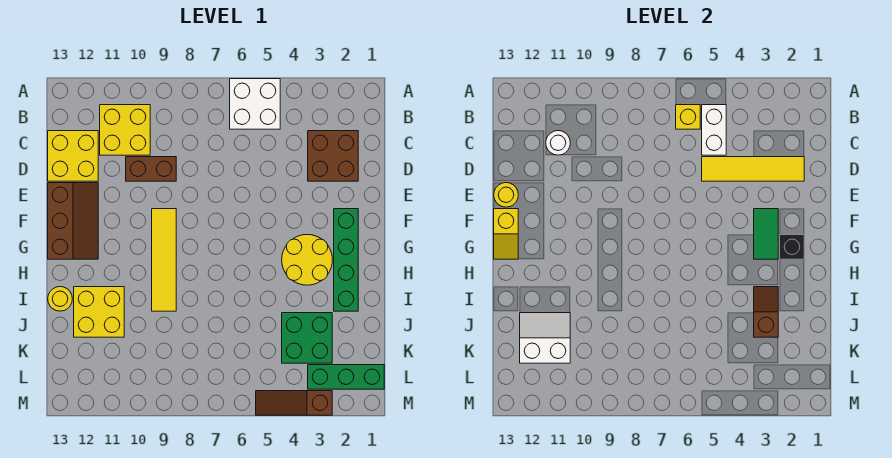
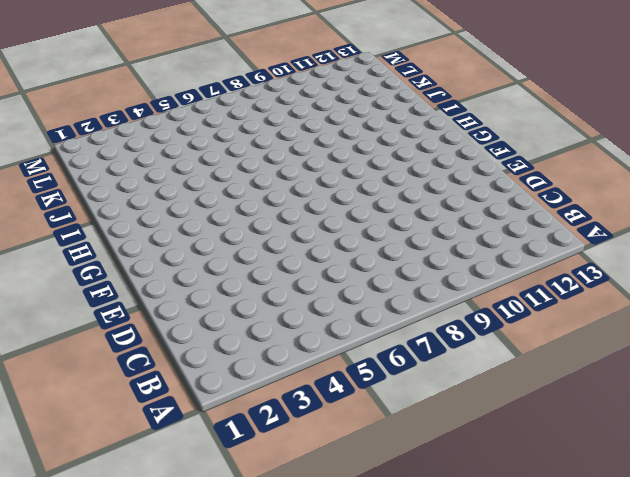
none -> white brick A5:B6 level 1
none -> yellow brick B10:C11 level 1
none -> brown brick C2:D3 level 1

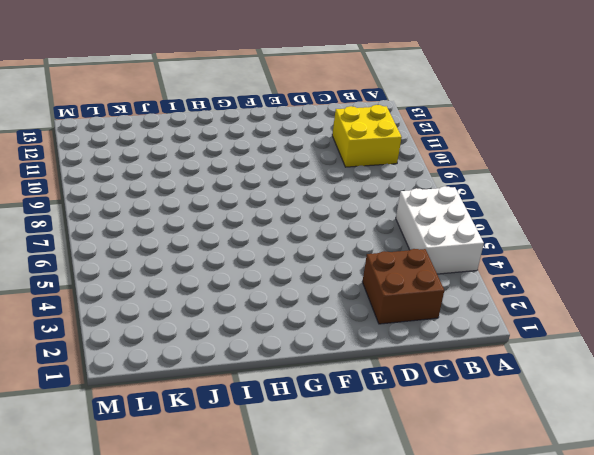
white brick A4:B6 level 1 -> white brick A5:B6 level 1
none -> yellow brick C12:D13 level 1
none -> brown brick D9:D10 level 1
none -> brown slope E12:G13 level 1 top 13

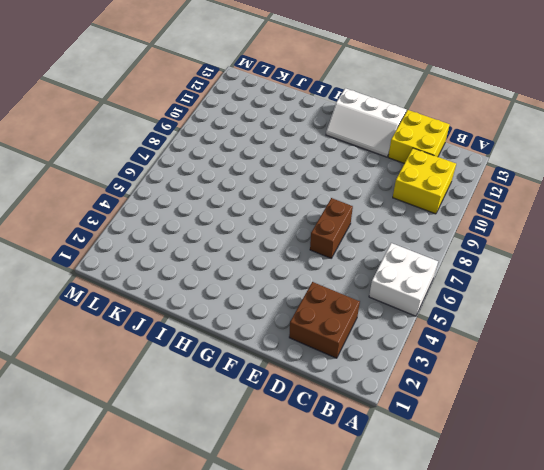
brown brick E6:E7 level 1 -> brown brick D9:D10 level 1
white slope E12:G13 level 1 top 13 -> brown slope E12:G13 level 1 top 13
none -> green brick F2:I2 level 1
none -> yellow tile F9:I9 level 1
none -> yellow round brick G3:H4 level 1

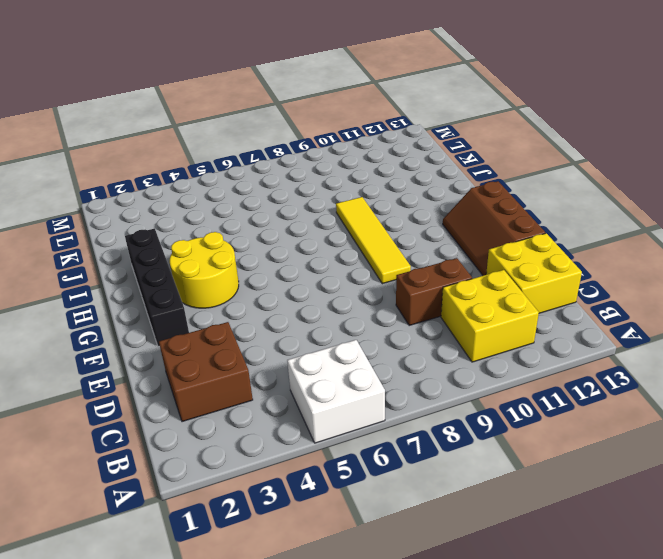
black brick F2:I2 level 1 -> green brick F2:I2 level 1
none -> yellow brick I11:J12 level 1
none -> yellow round brick I13 level 1
none -> green brick J3:K4 level 1

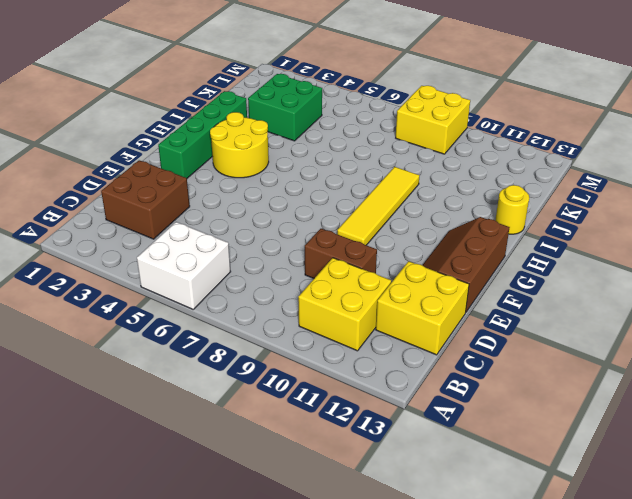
yellow brick L8:M9 level 1 -> yellow brick I11:J12 level 1
none -> green brick L1:L3 level 1
none -> brown slope M3:M5 level 1 top 3
none -> white brick B5:C5 level 2

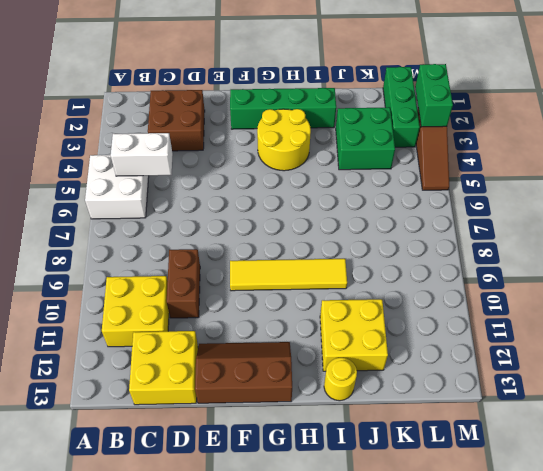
green brick M2:M3 level 2 -> none
none -> yellow brick B6 level 2
none -> white round brick C11 level 2
none -> yellow tile D2:D5 level 2

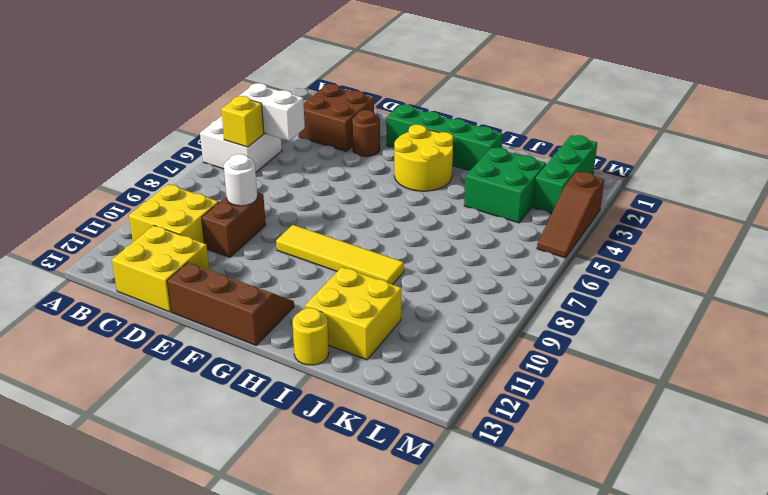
white round brick D9 level 2 -> white round brick C11 level 2
brown round brick E3 level 1 -> none
none -> yellow tile D2:D5 level 2
none -> yellow round brick E13 level 2
none -> green tile F3:G3 level 2

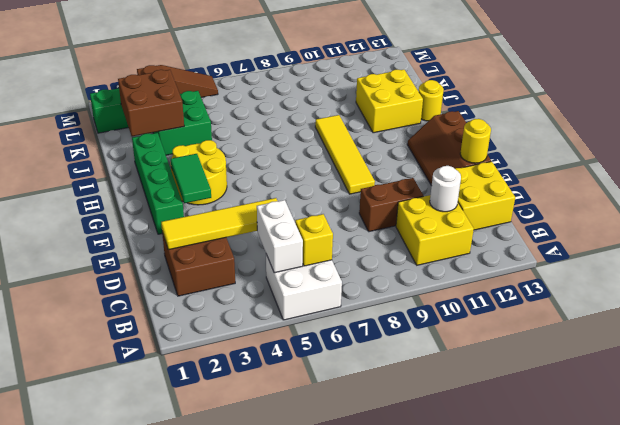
brown brick J2:K3 level 2 -> brown slope I3:J3 level 2 top J
none -> yellow slope F13:G13 level 2 top F
none -> black brick G2 level 2
none -> white slope J11:K12 level 2 top K

